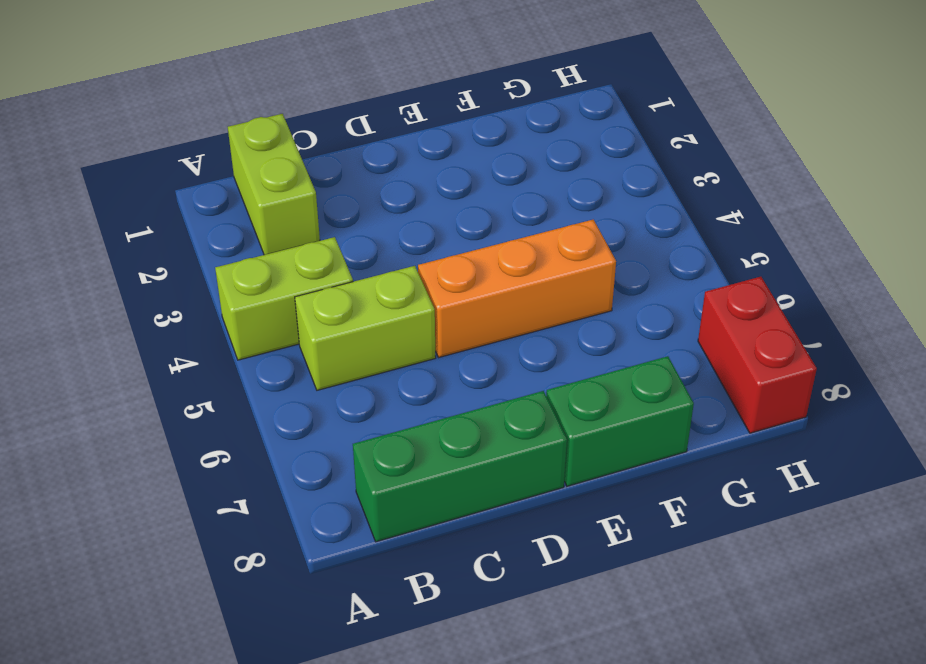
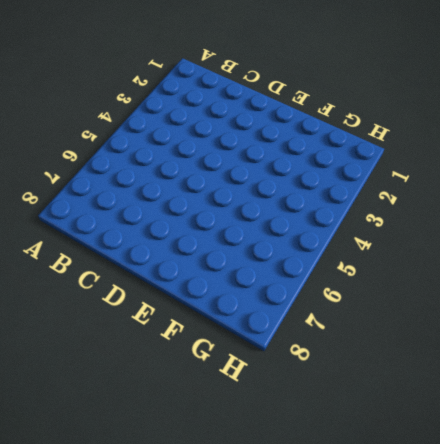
none -> lime brick A4:B4 level 1
none -> lime brick B1:B2 level 1

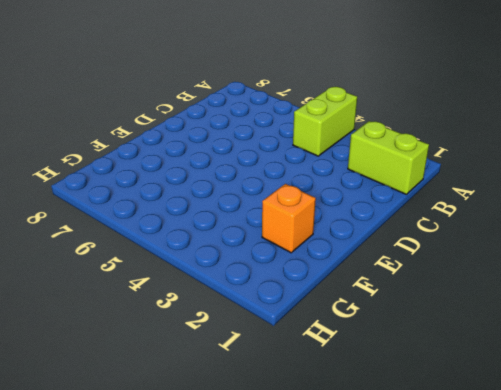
orange brick F2 level 1 -> none
none -> lime brick B5:C5 level 1
none -> green brick B8:D8 level 1

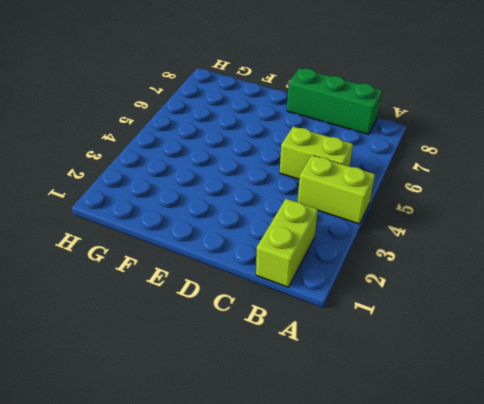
none -> orange brick D5:F5 level 1
none -> green brick E8:F8 level 1

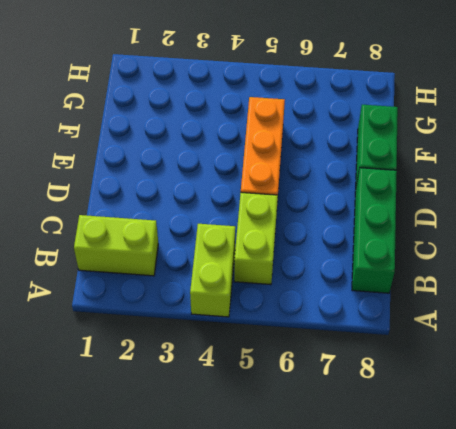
none -> red brick H7:H8 level 1

